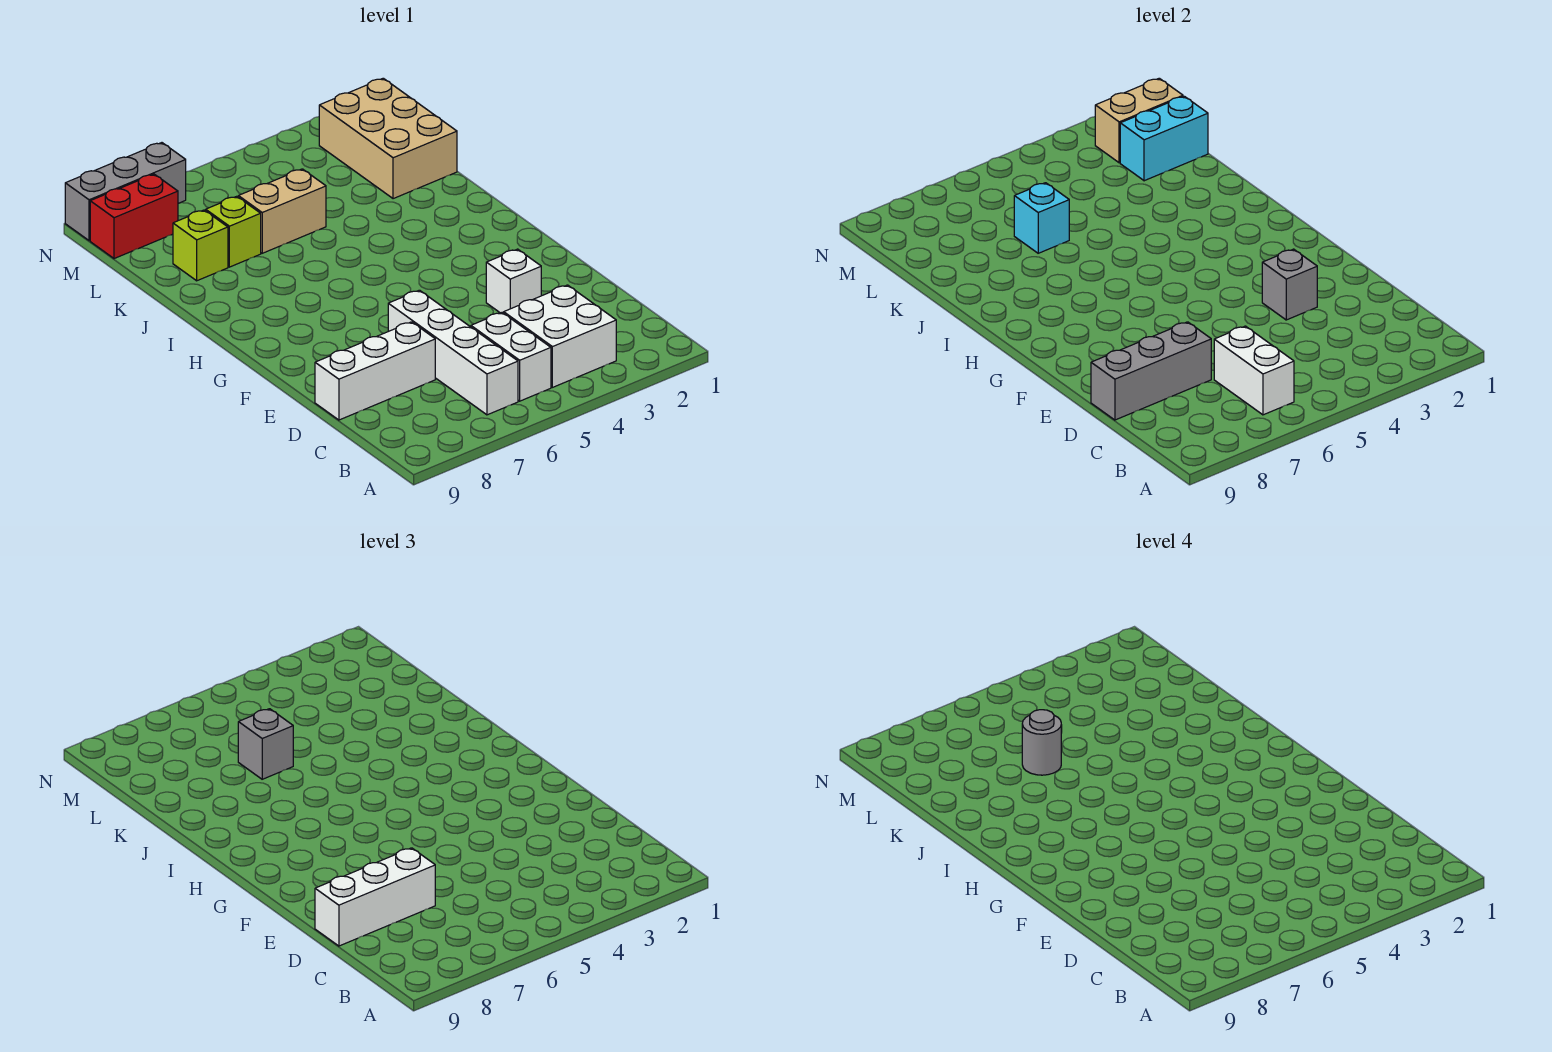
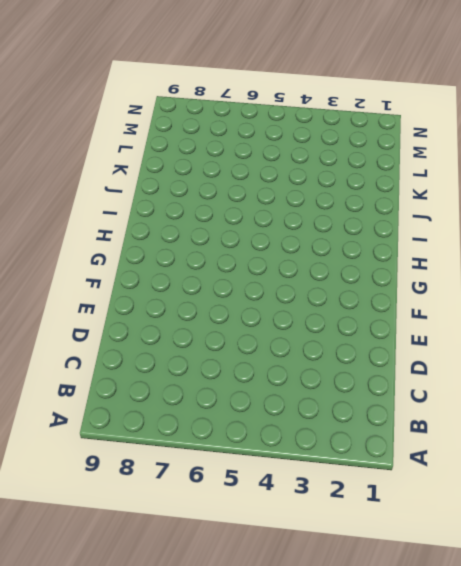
none -> white brick B3:C4 level 1
none -> white brick B5:C5 level 1
none -> white brick B6:E6 level 1

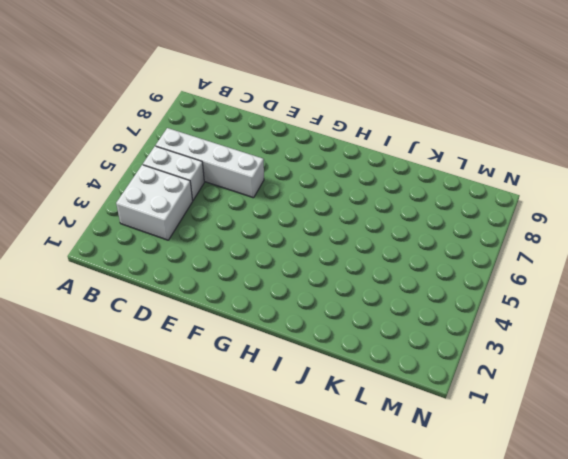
none -> white brick D7:D9 level 1
none -> white brick E3 level 1
none -> tan brick K1:M2 level 1

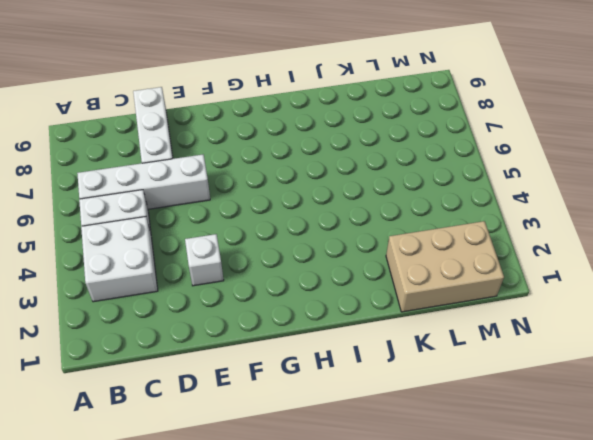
none -> tan brick K5:K6 level 1
none -> lime brick K7 level 1
none -> lime brick K8 level 1

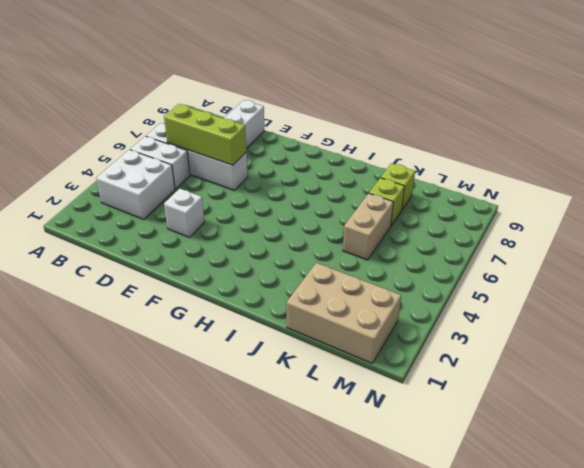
lime brick C6:E6 level 2 -> white brick B6:C6 level 2
none -> red brick M8:M9 level 1
none -> grey brick N7:N9 level 1
none -> grey brick D7:D9 level 2

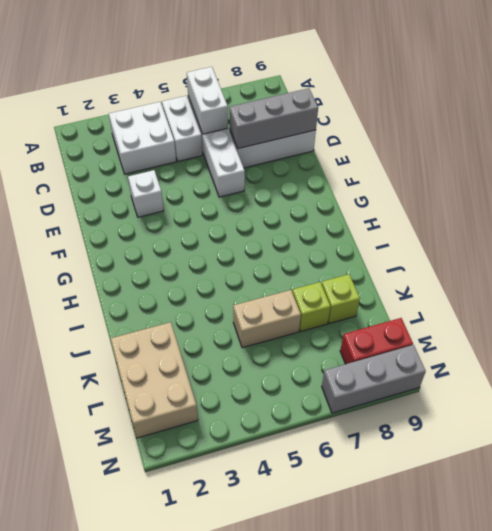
none -> grey brick E3 level 2
none -> cyan brick K6 level 2
none -> cyan brick L1:L2 level 2

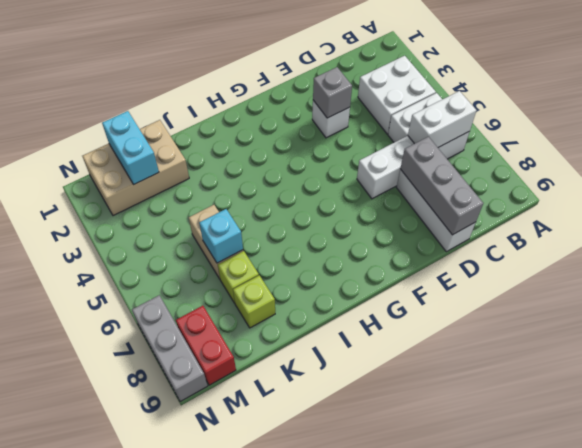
none -> tan brick M1:M2 level 2
none -> white brick D7:D9 level 3
none -> grey brick K6 level 3

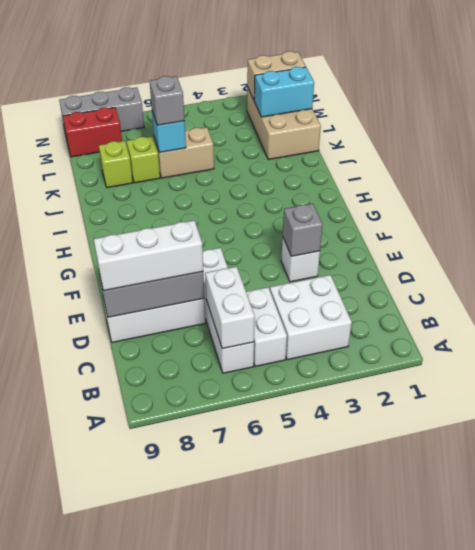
none -> grey round brick K6 level 4

